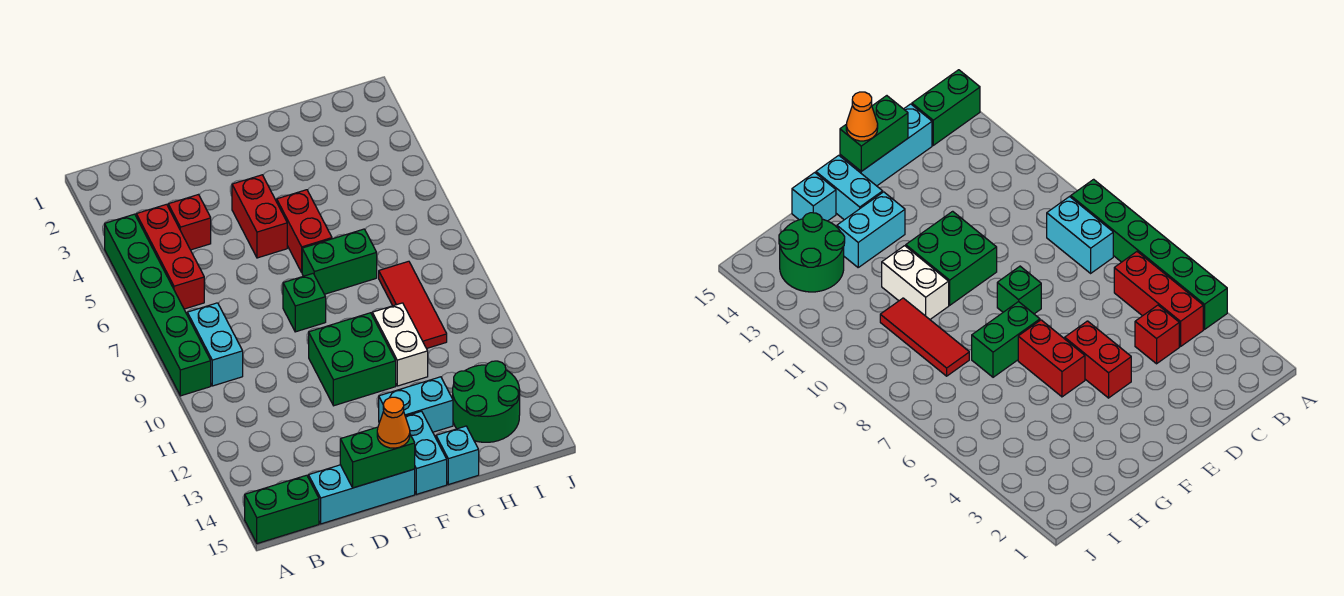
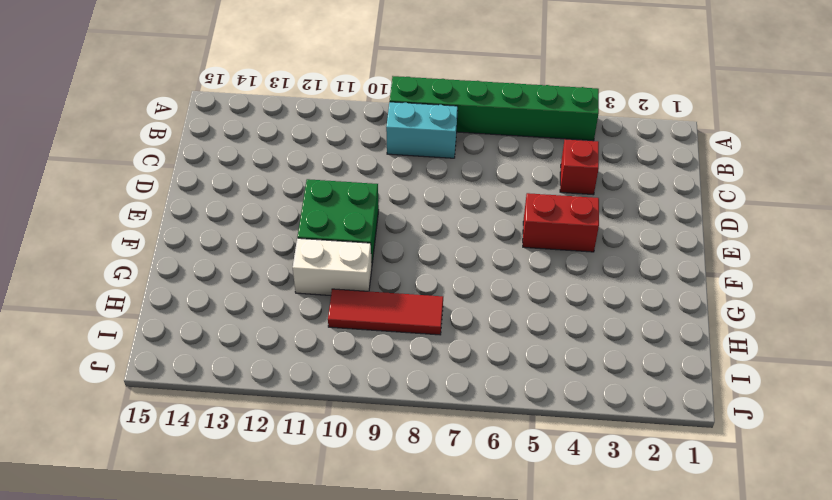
none -> green brick A15:B15 level 1
none -> red brick B4:B6 level 1
none -> cyan brick C15:E15 level 1

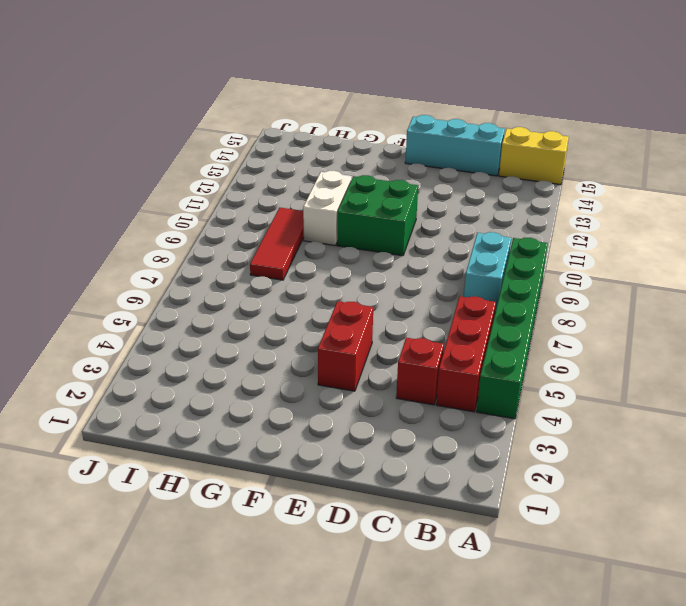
yellow brick A15:B15 level 1 -> green brick A15:B15 level 1
none -> green brick E8 level 1
none -> red brick F5:F6 level 1
none -> green brick F7:G7 level 1

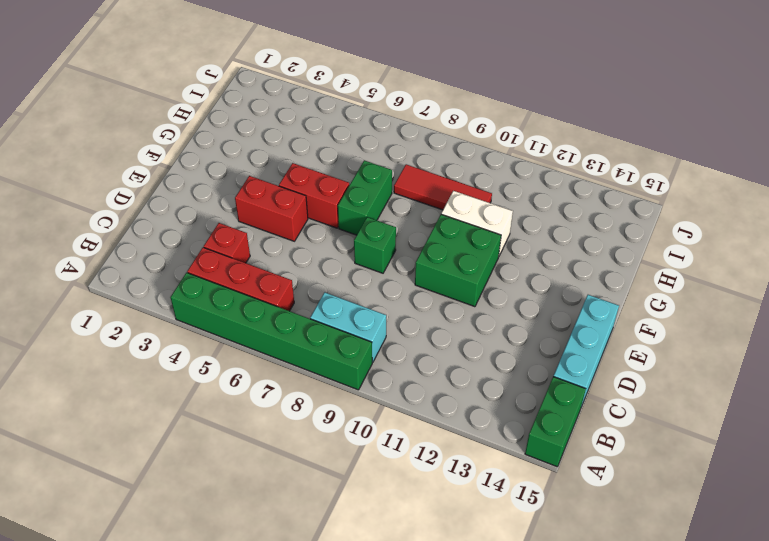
none -> cyan brick F13:G13 level 1
none -> cyan brick F14:F15 level 1
none -> cyan brick G15 level 1

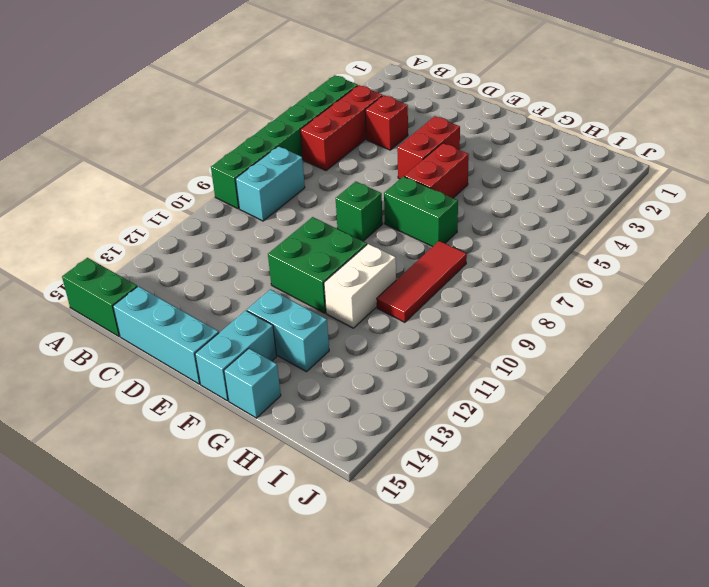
none -> green round brick H13:I14 level 1
none -> green brick D15:E15 level 2
none -> orange cone E15 level 3

